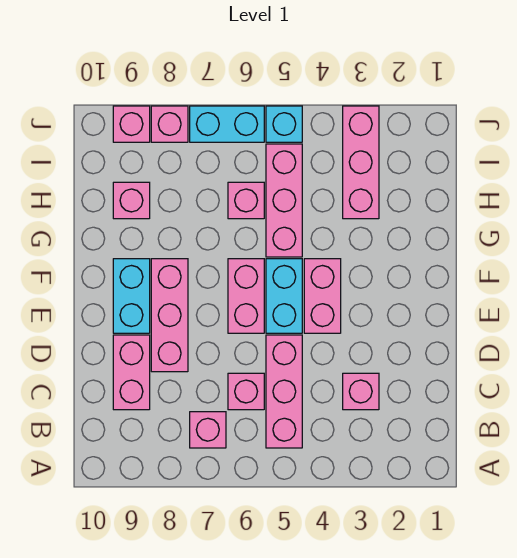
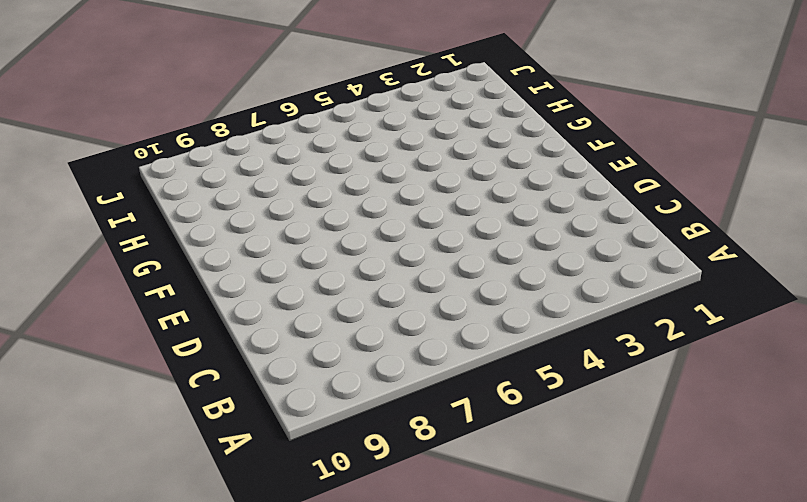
none -> pink brick B5:D5 level 1
none -> pink brick B7 level 1
none -> pink brick C3 level 1

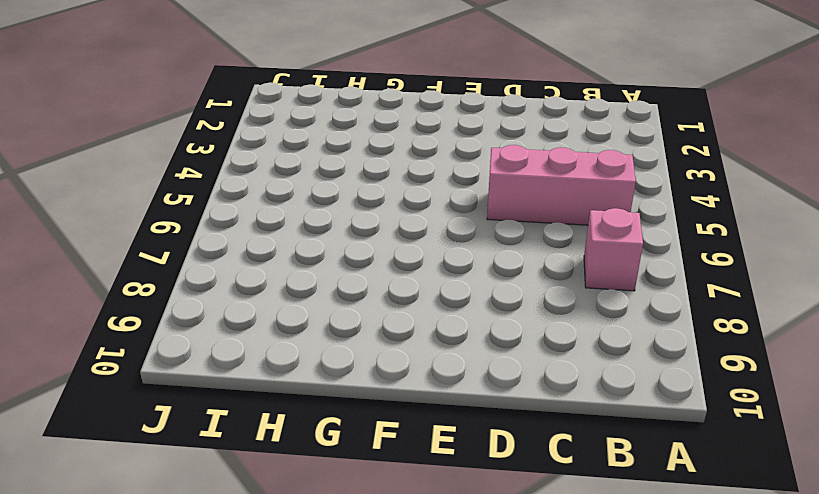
none -> pink brick C3 level 1
none -> pink brick C6 level 1
none -> pink brick C9:D9 level 1

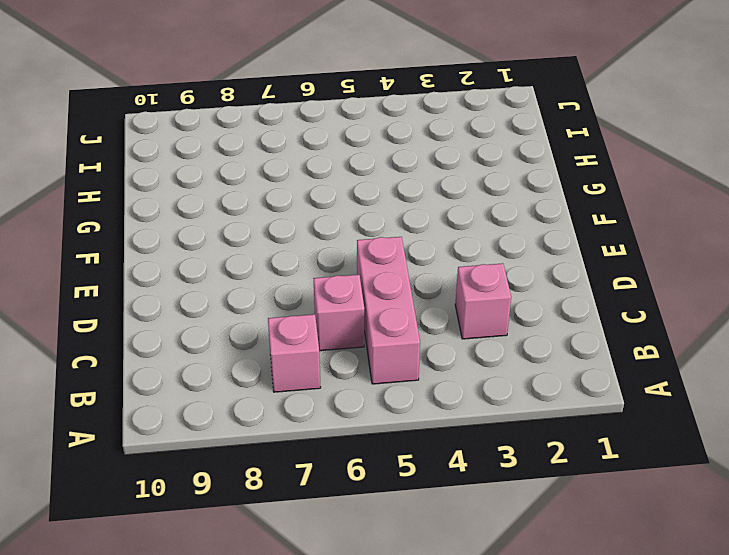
none -> pink brick C9:D9 level 1
none -> pink brick D8:F8 level 1
none -> pink brick E4:F4 level 1

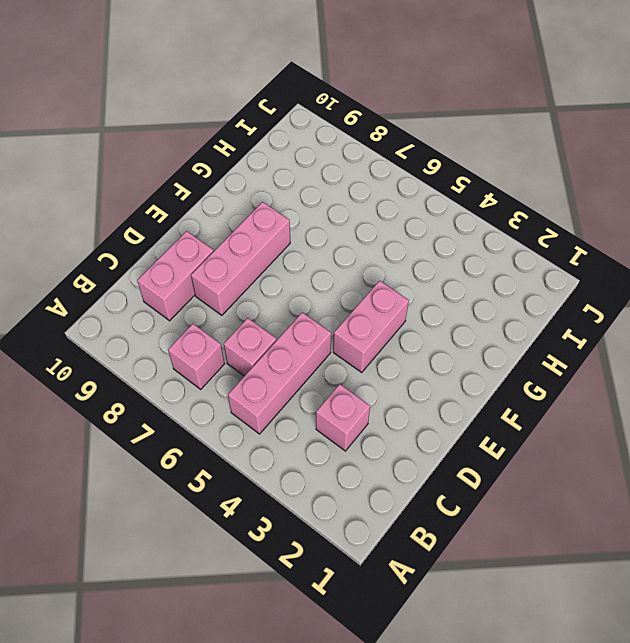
none -> cyan brick E5:F5 level 1
none -> pink brick E6:F6 level 1
none -> cyan brick E9:F9 level 1

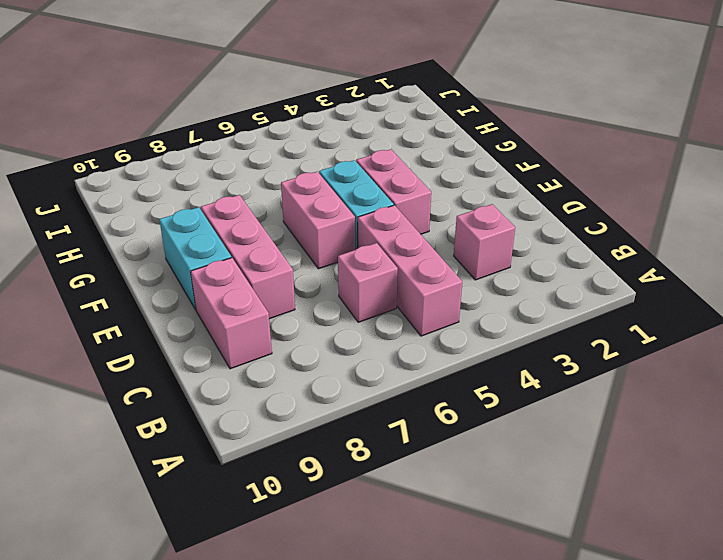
none -> pink brick B7 level 1
none -> pink brick G5:I5 level 1
none -> pink brick H3:J3 level 1

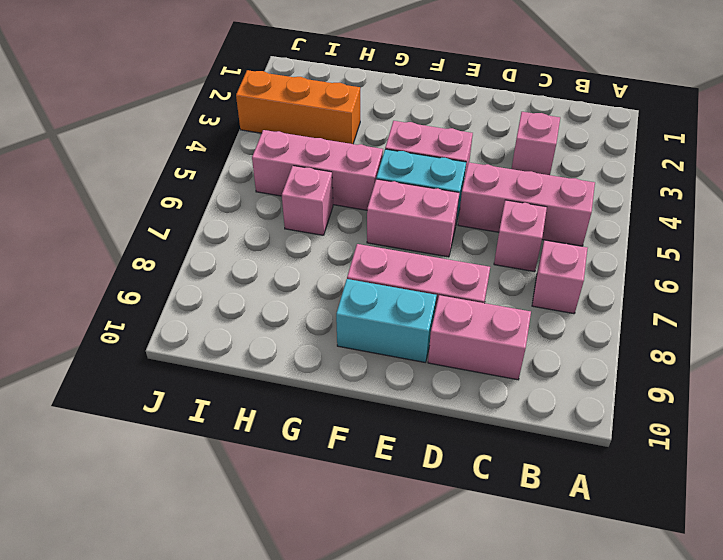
orange brick H3:J3 level 1 -> pink brick H3:J3 level 1
none -> pink brick H9 level 1
none -> cyan brick J5 level 1
none -> cyan brick J6:J7 level 1

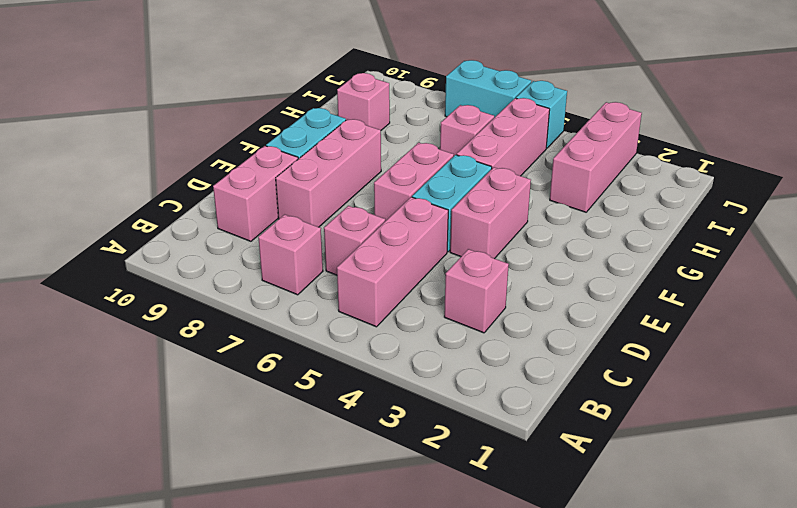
none -> pink brick J8 level 1
none -> pink brick J9 level 1

